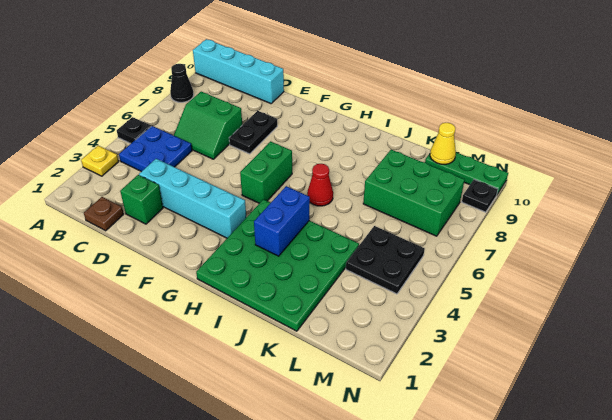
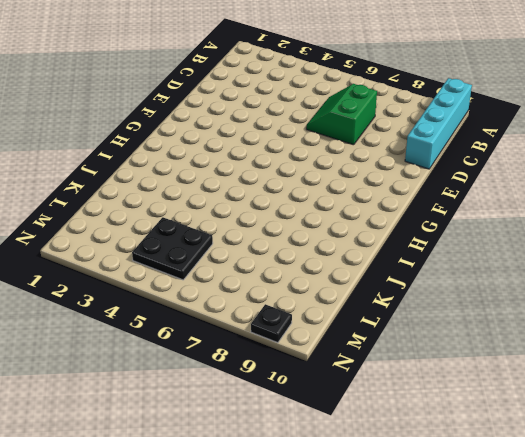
none -> yellow plate A3 level 1
none -> black plate A5 level 1
none -> black cone A8 level 1

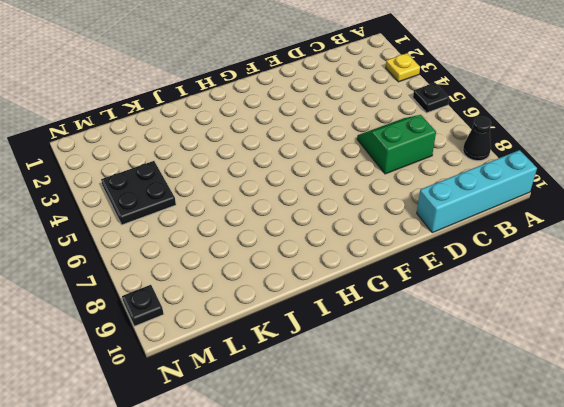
none -> blue plate B4:C5 level 1
none -> brown plate C1 level 1
none -> green brick D2 level 1

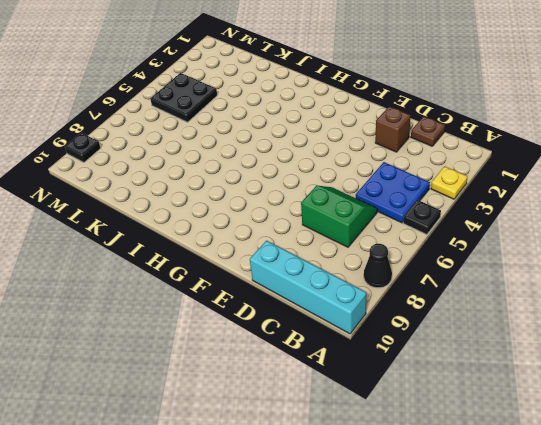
brown brick D2 level 1 -> green brick D2 level 1
none -> cyan brick D3:G3 level 1
none -> black plate E7:E8 level 1
none -> green brick G5:G6 level 1

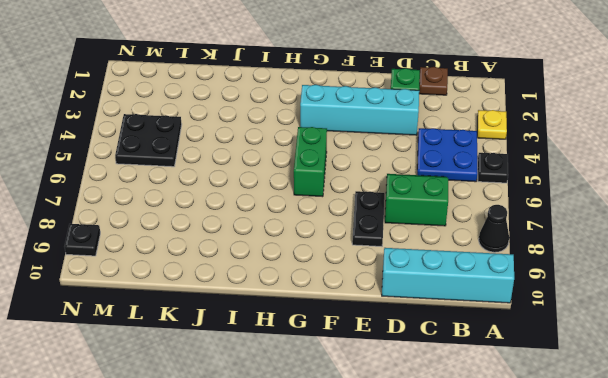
none -> green plate H1:K4 level 1
none -> red cone I6 level 1
none -> green brick K7:M8 level 1

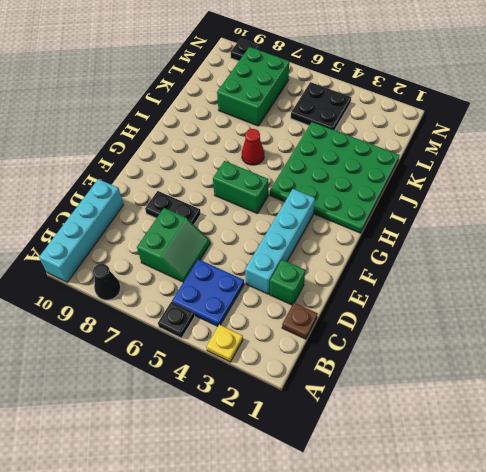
none -> green plate L10:N10 level 1
none -> blue brick I3:I4 level 2
none -> yellow cone L10 level 2

